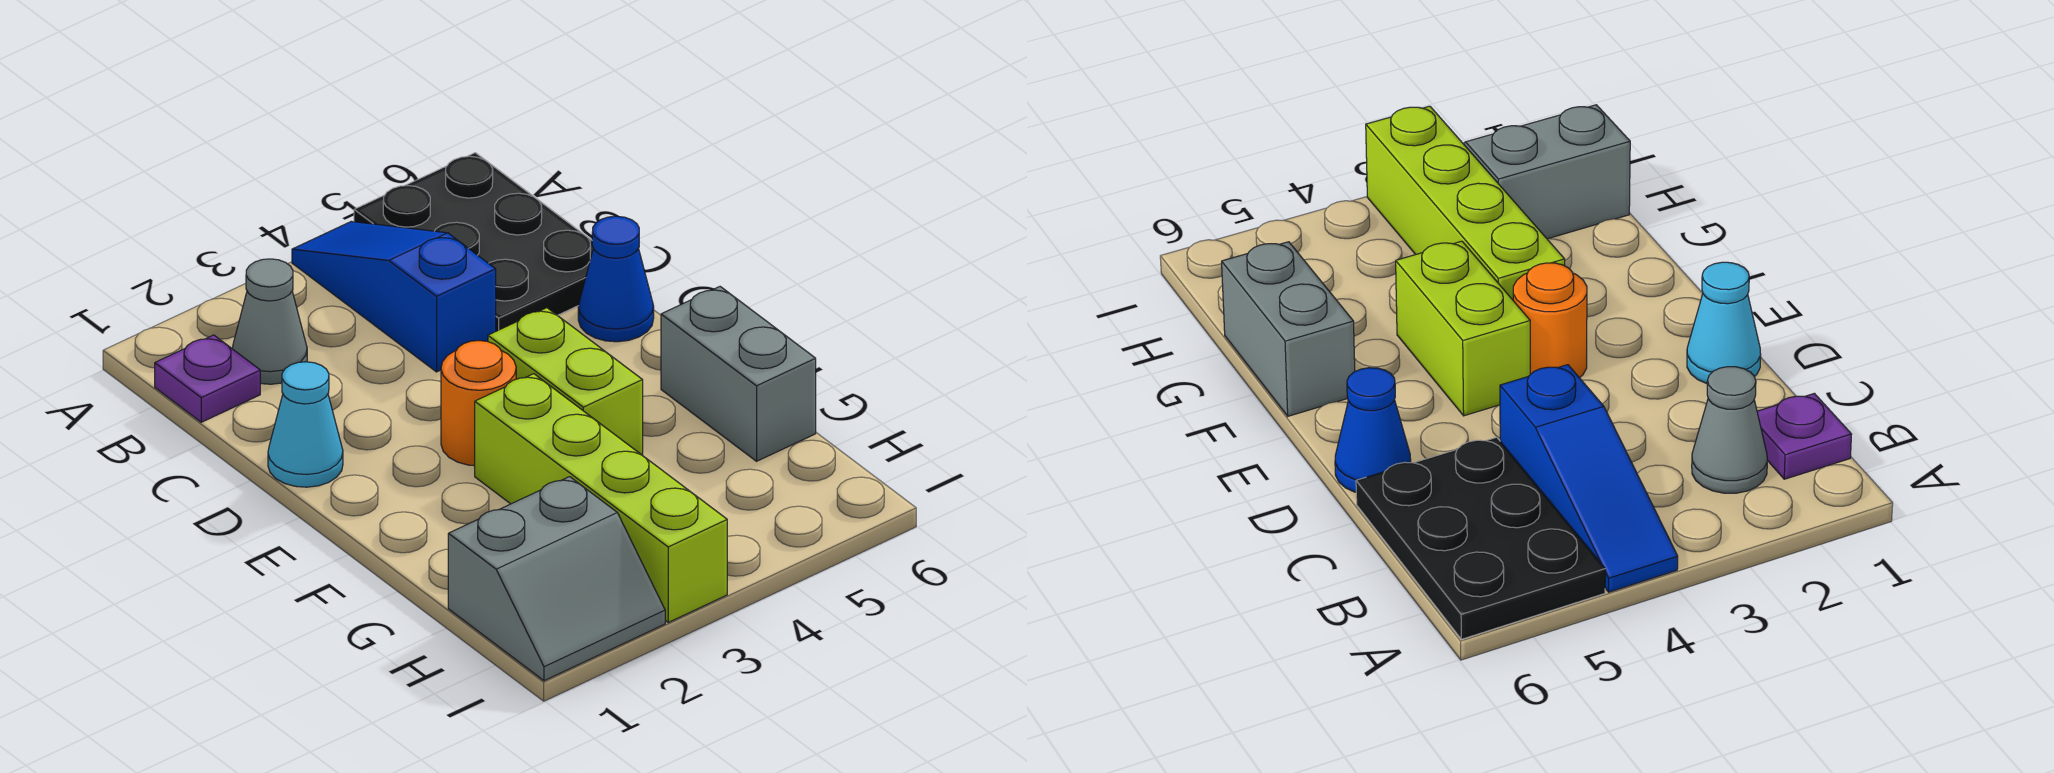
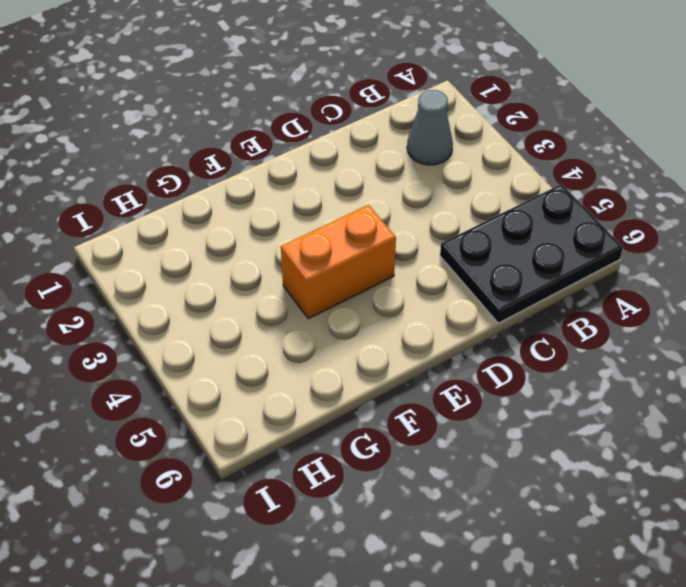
orange brick E4:F4 level 1 -> lime brick E4:F4 level 1
none -> blue slope A4:C4 level 1 top C
none -> purple plate B1 level 1

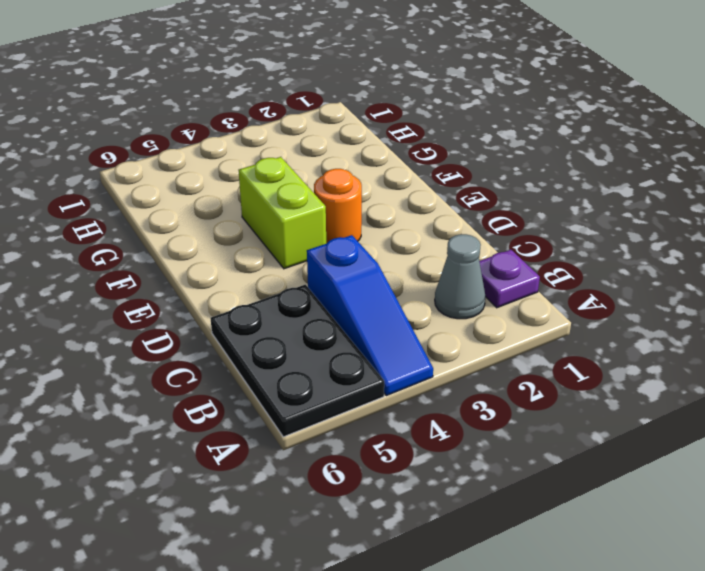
none -> cyan cone D1 level 1
none -> blue cone D6 level 1

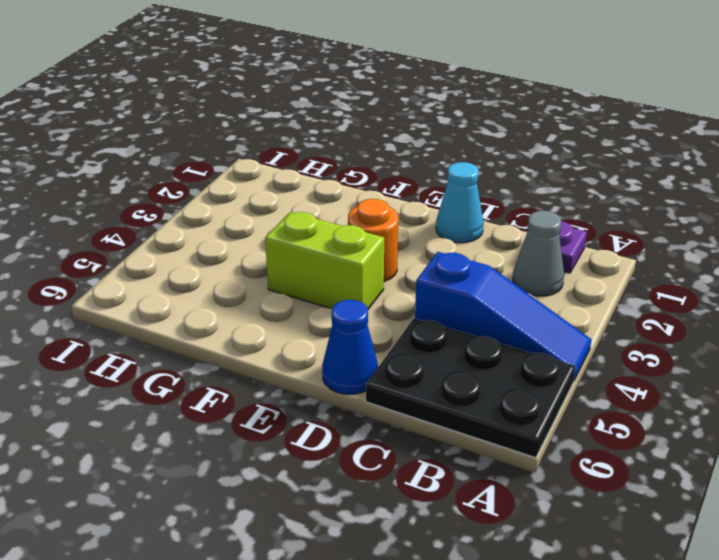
none -> lime brick F3:I3 level 1
none -> grey brick F6:G6 level 1

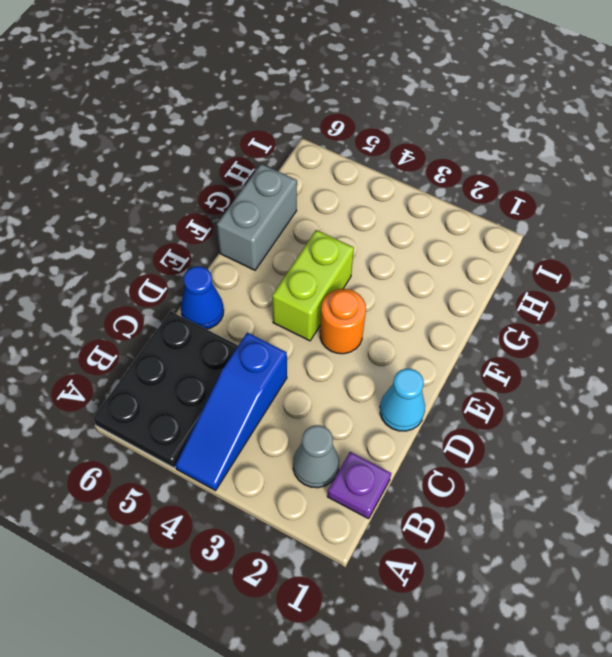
none -> lime brick F3:I3 level 1
none -> grey slope H1:I2 level 1 top H

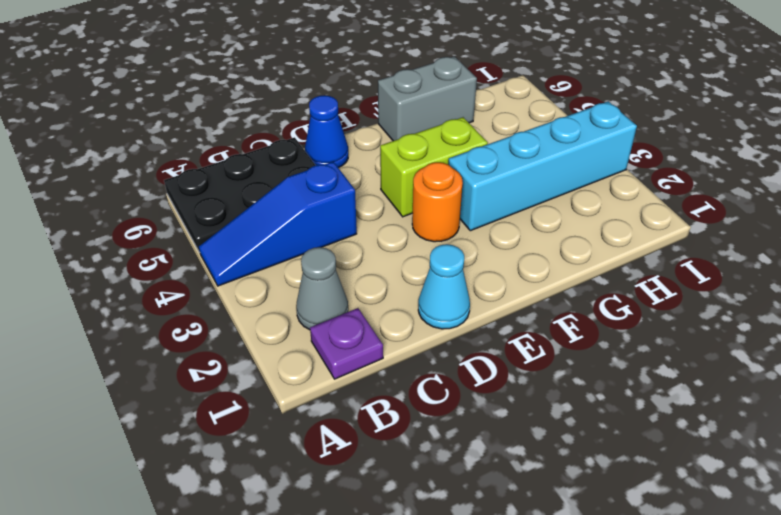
cyan brick F3:I3 level 1 -> lime brick F3:I3 level 1
none -> grey slope H1:I2 level 1 top H

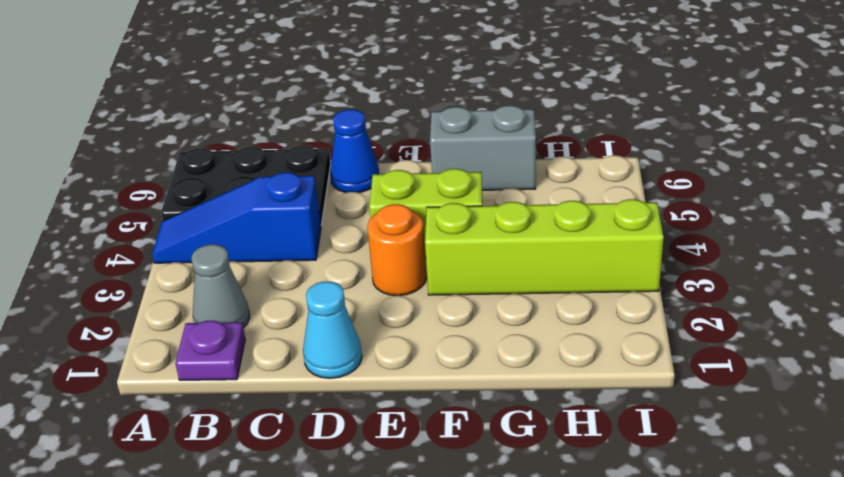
none -> grey slope H1:I2 level 1 top H

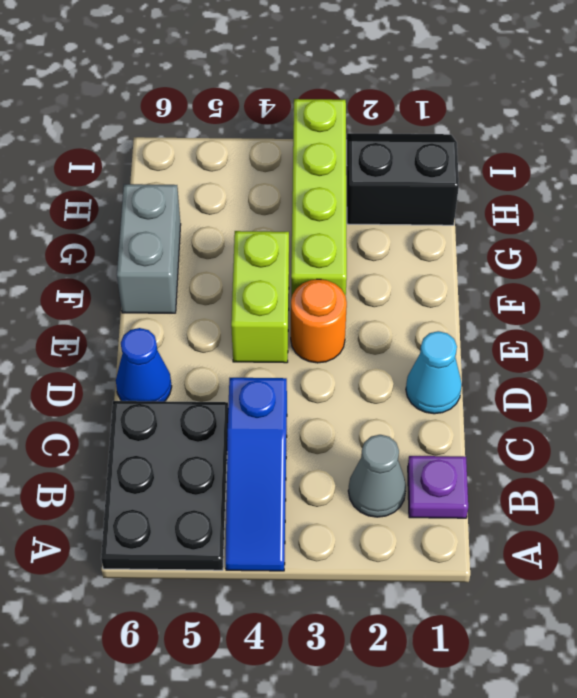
black slope H1:I2 level 1 top H -> grey slope H1:I2 level 1 top H

